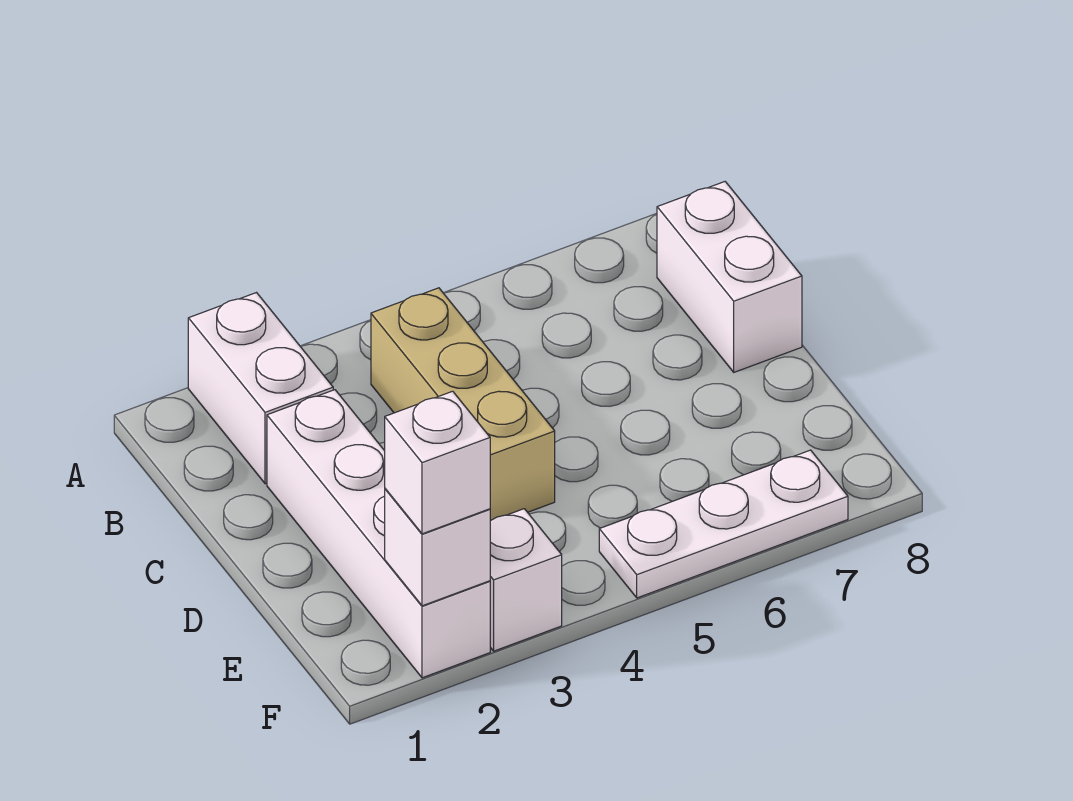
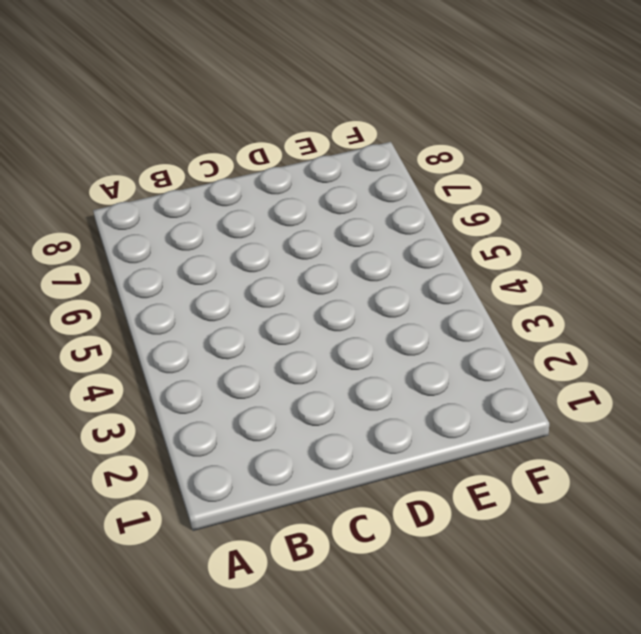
none -> white brick A2:B2 level 1
none -> tan brick B4:D4 level 1

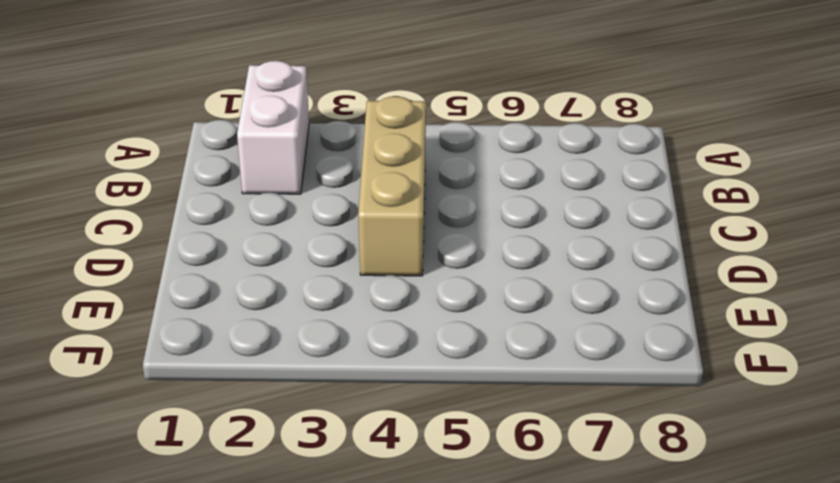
none -> white brick B8:C8 level 1
none -> white brick C2:F2 level 1

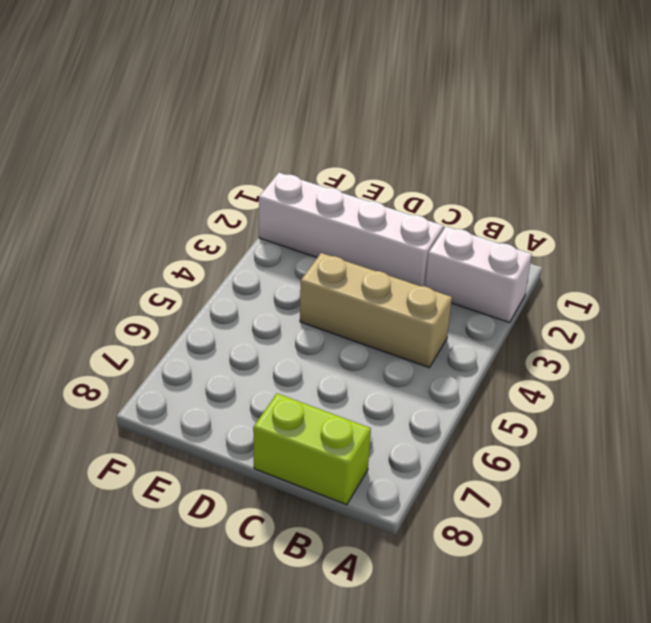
lime brick B8:C8 level 1 -> white brick B8:C8 level 1
none -> white brick F3 level 1
none -> white plate F5:F7 level 1

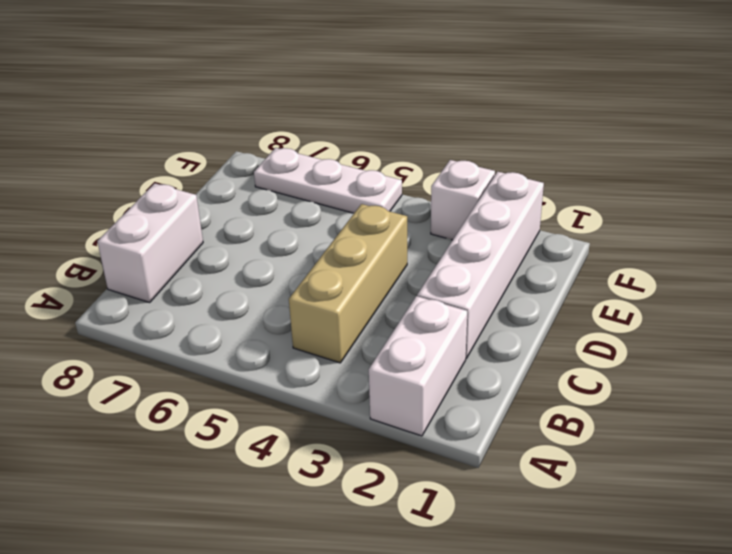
none -> white brick F2 level 2
none -> white brick F2 level 3

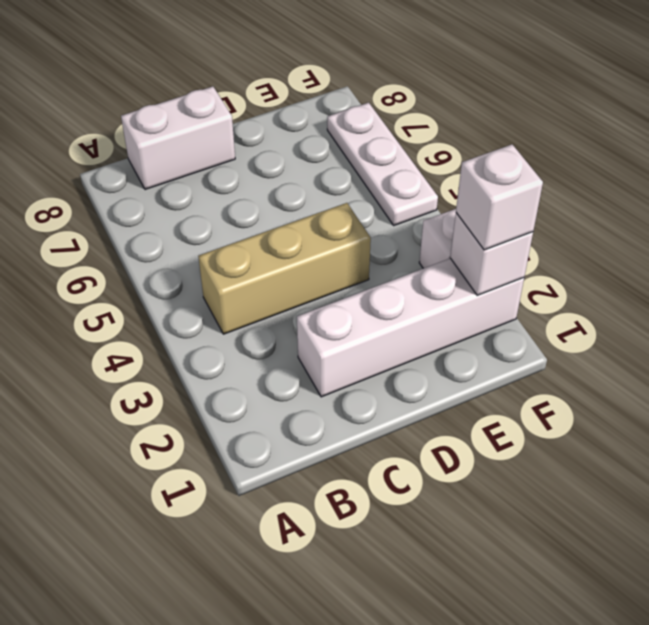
none -> white brick A2:B2 level 1

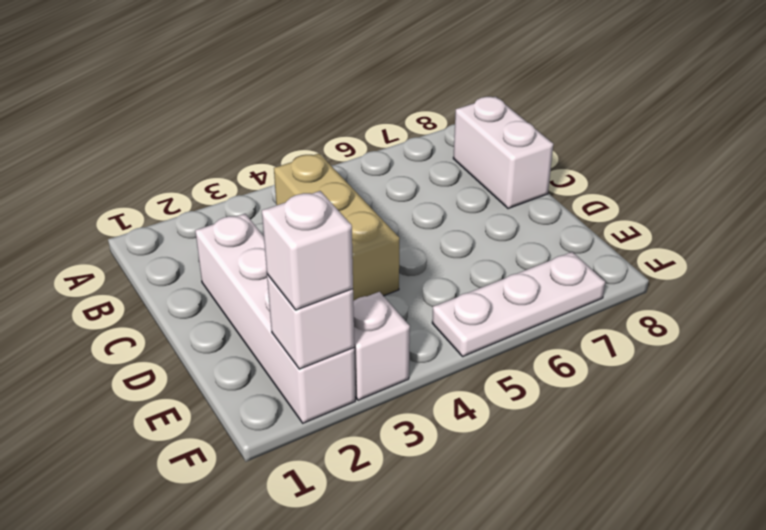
none -> white brick A2:B2 level 1

